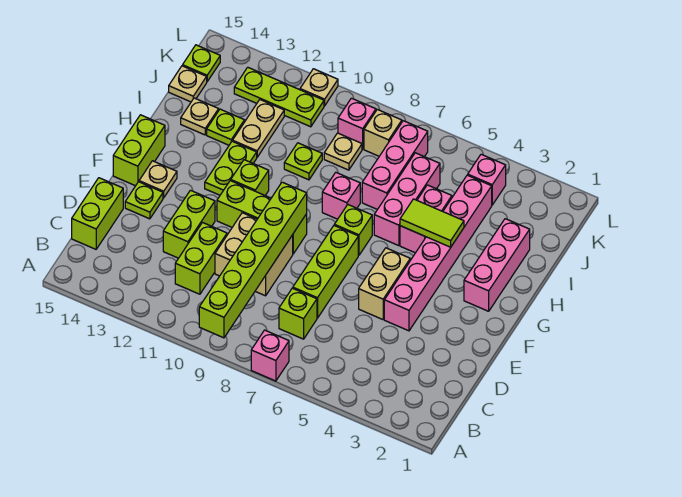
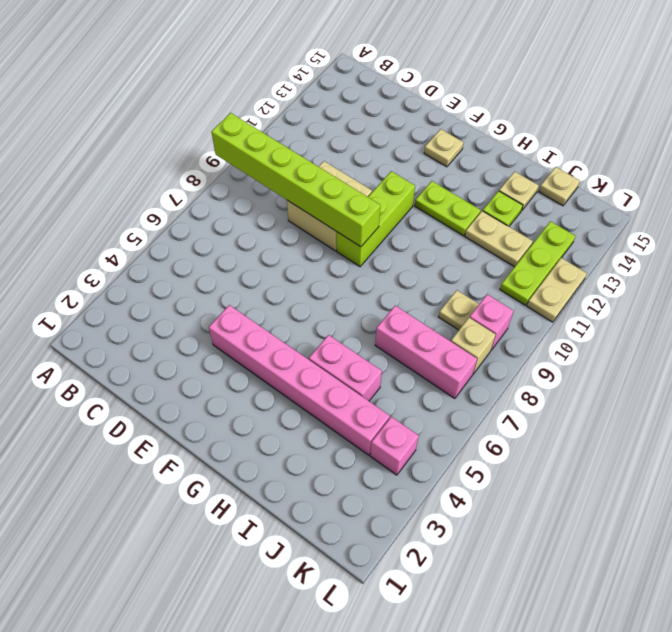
tan plate L11:L12 level 1 -> tan plate L11 level 1
none -> pink brick A7 level 1
none -> lime brick C7 level 1
none -> lime brick C11:D11 level 1
none -> lime brick C15:D15 level 1

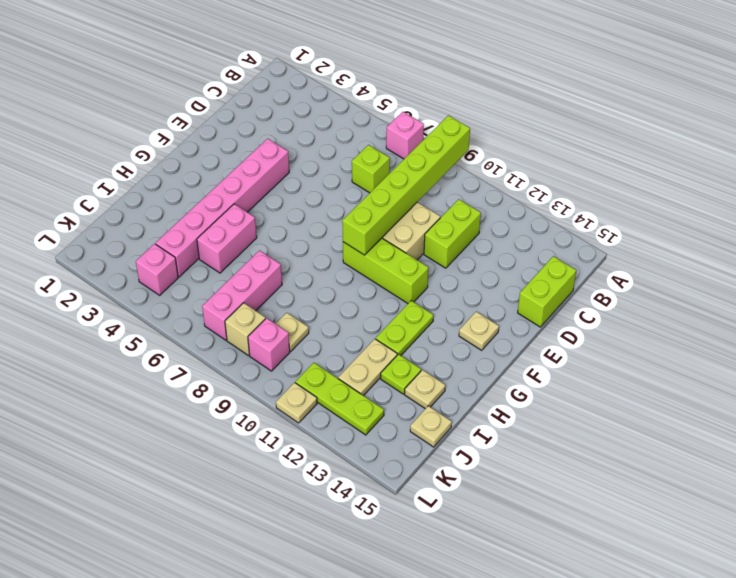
none -> lime brick D7:F7 level 1
none -> lime brick D12:E12 level 1
none -> tan brick E5:F5 level 1
none -> lime plate E14 level 1

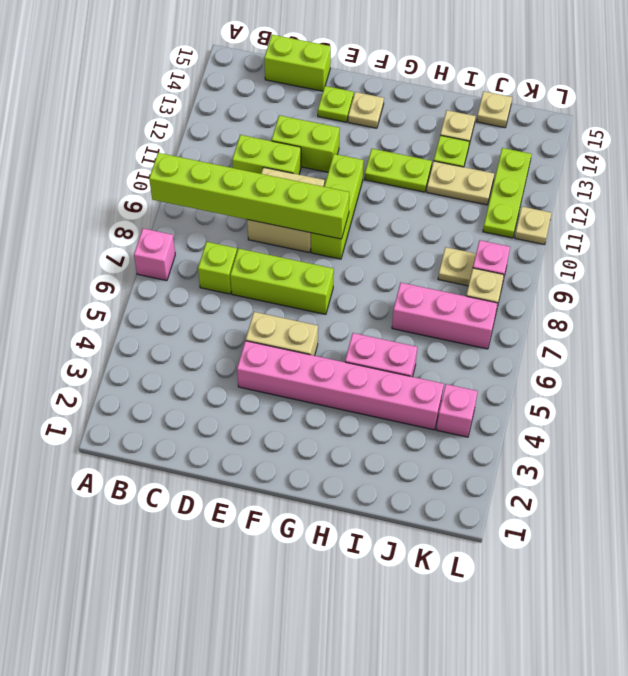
none -> lime brick F15:G15 level 1
none -> pink brick G2:I2 level 1
none -> lime brick G7 level 1
none -> lime brick G11 level 1

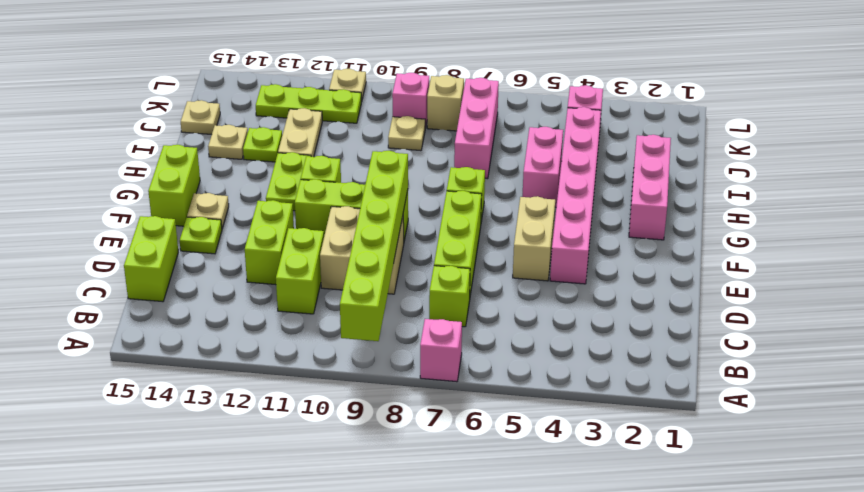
none -> pink brick H6:J6 level 1
none -> pink brick H8 level 1
none -> lime plate I10 level 1
none -> lime plate K15 level 1

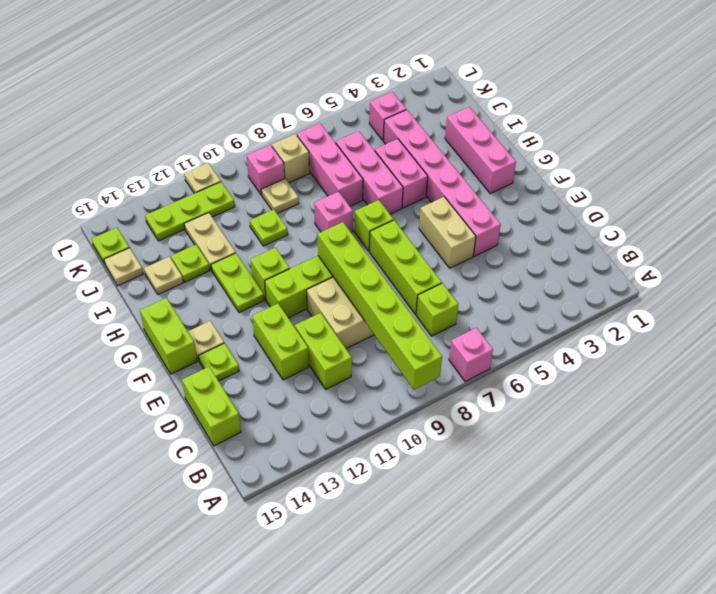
none -> lime tile H4:H5 level 2

